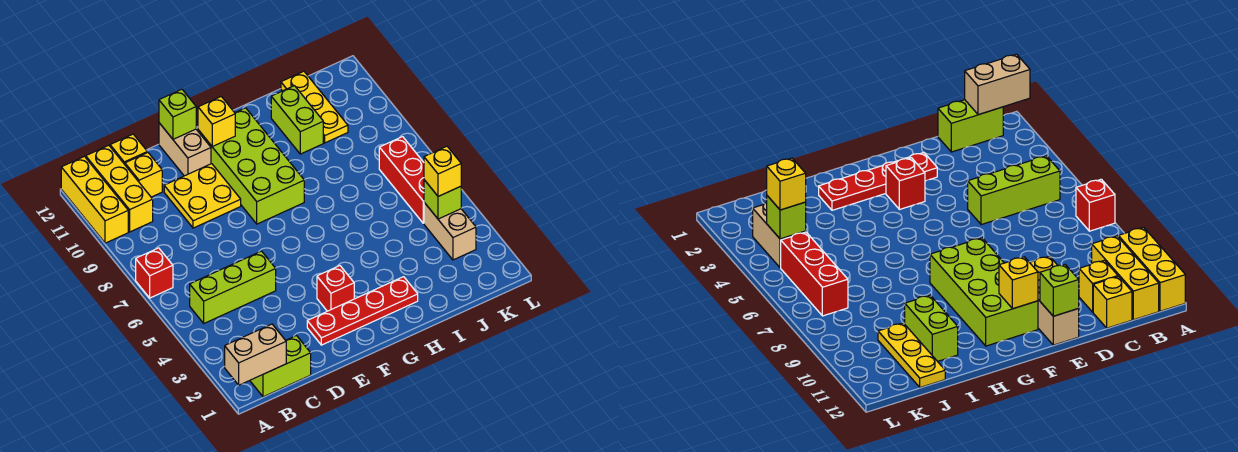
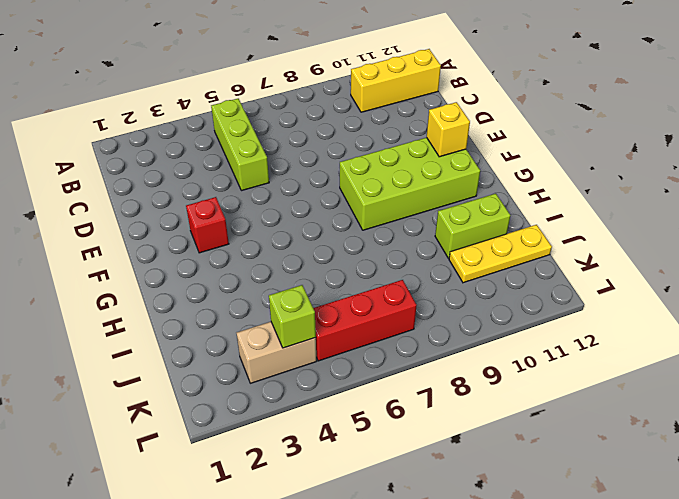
none -> red brick A7 level 1
none -> yellow brick A10:A12 level 1
none -> lime brick B1:C1 level 1

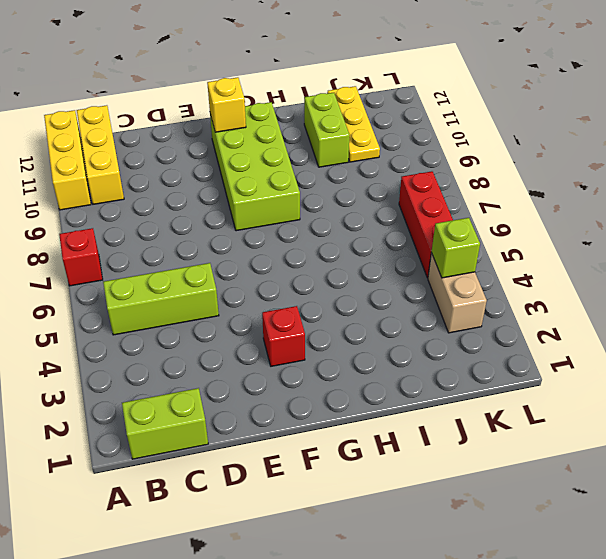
none -> yellow brick C11 level 1
none -> yellow brick C12 level 1
none -> yellow plate D9:E10 level 1

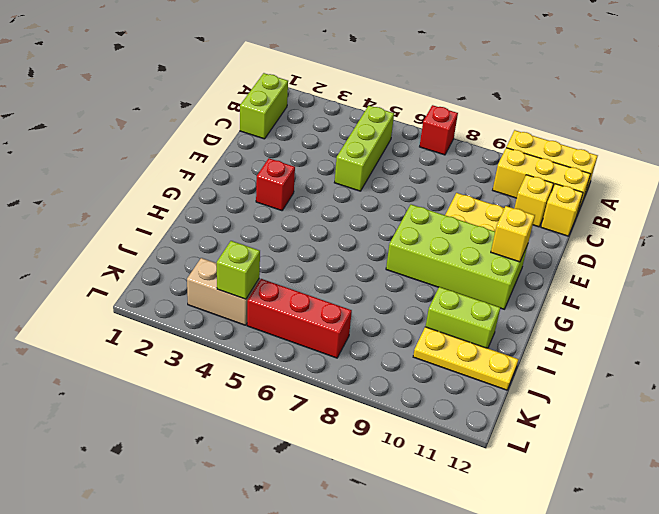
none -> red plate E2:H2 level 1
none -> tan brick E11:E12 level 1
none -> tan brick A1:B1 level 2

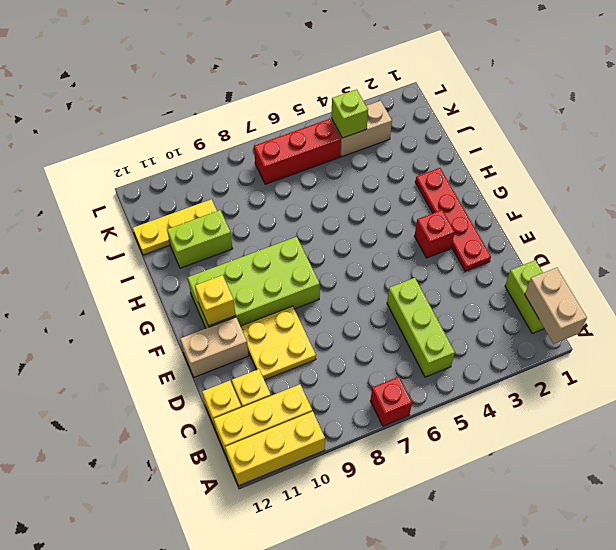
none -> lime brick E12 level 2
none -> yellow brick K4 level 3

